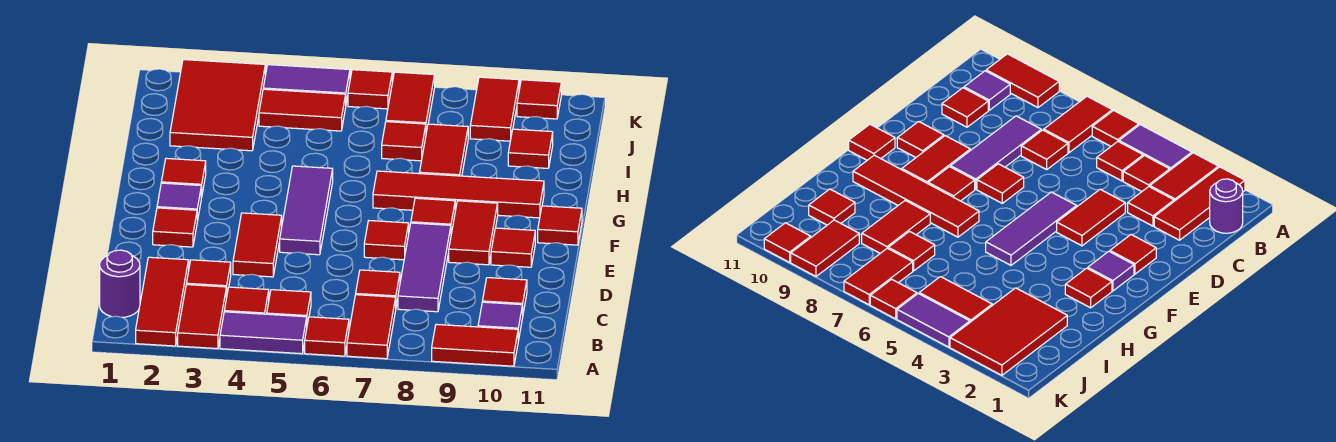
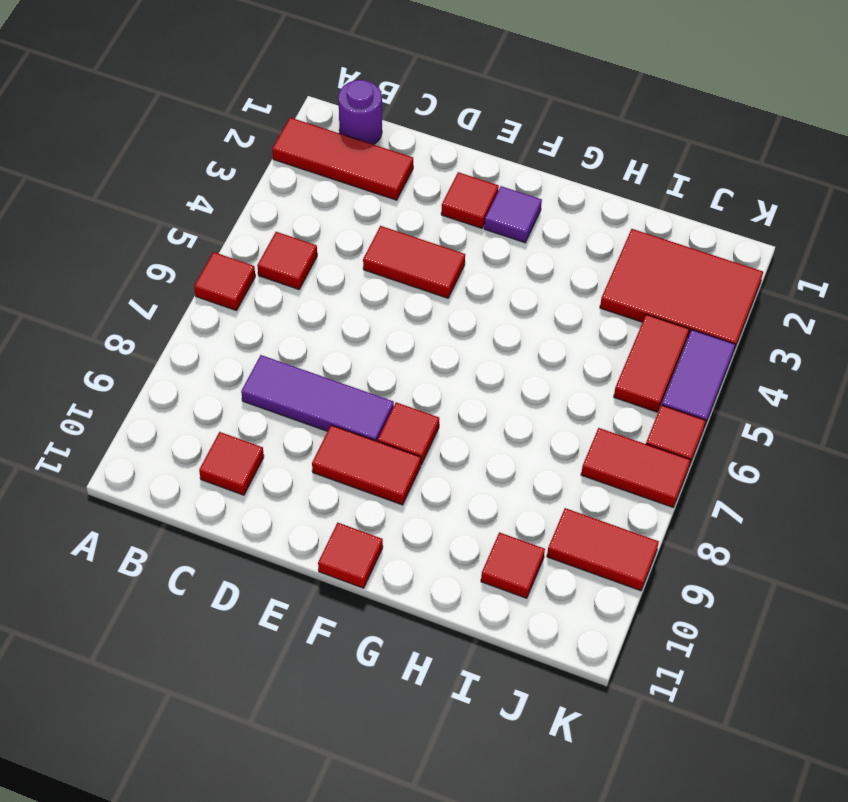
none -> red tile A3:B3 level 1
none -> purple tile A4:A5 level 1
none -> red tile A7:B7 level 1
none -> red tile A9:A10 level 1

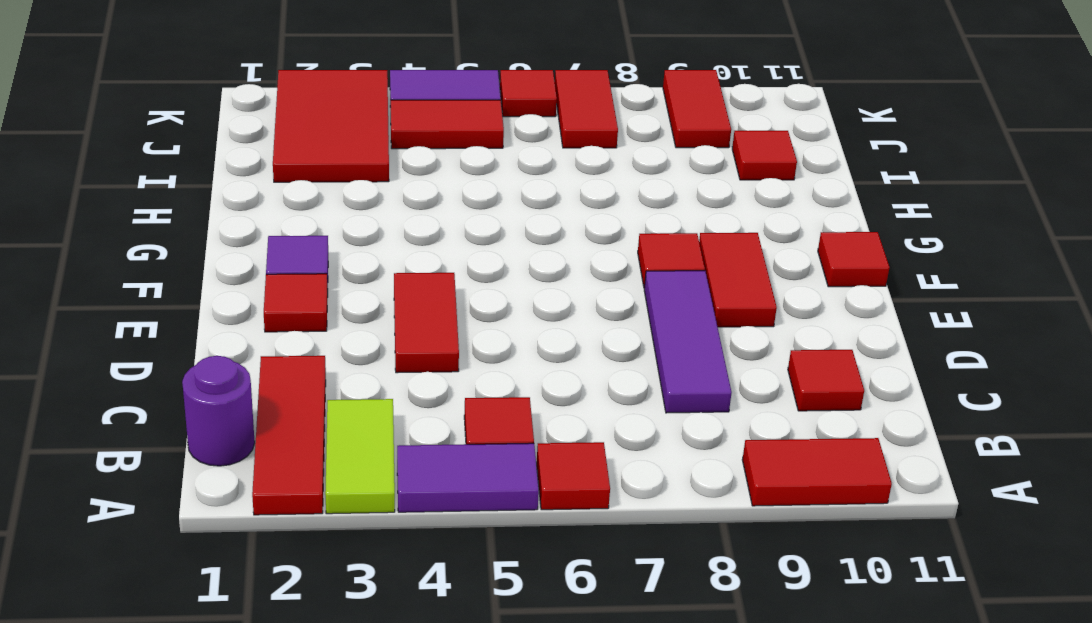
lime tile A3:B3 level 1 -> red tile A3:B3 level 1
none -> red tile A7:B7 level 1
none -> red tile B4 level 1
none -> purple tile B10 level 1
none -> red tile C3 level 1

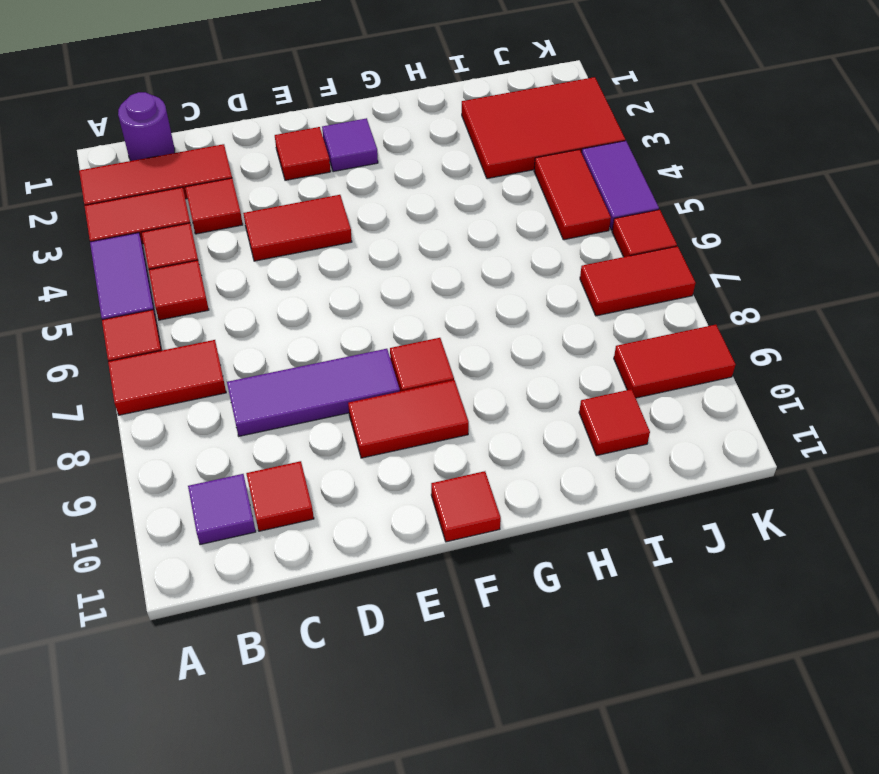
none -> red tile A9:A10 level 1
none -> red tile C7 level 1
none -> purple tile E5:G5 level 1
none -> red tile E7 level 1

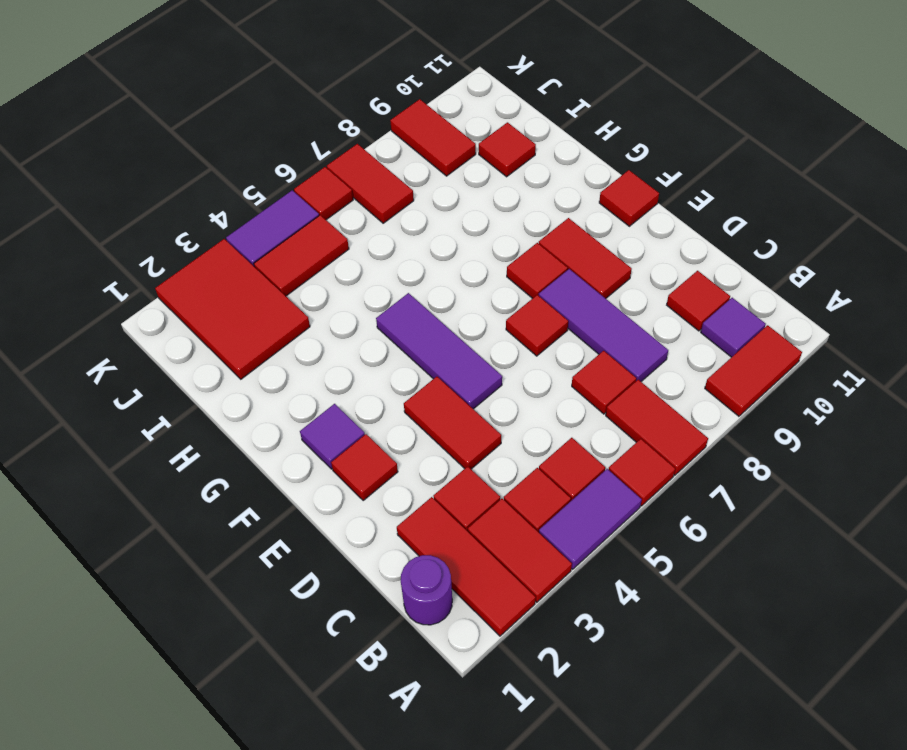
none -> red tile E10 level 1
none -> red tile G2 level 1
none -> red tile G7:G10 level 1
none -> red tile H8:I8 level 1

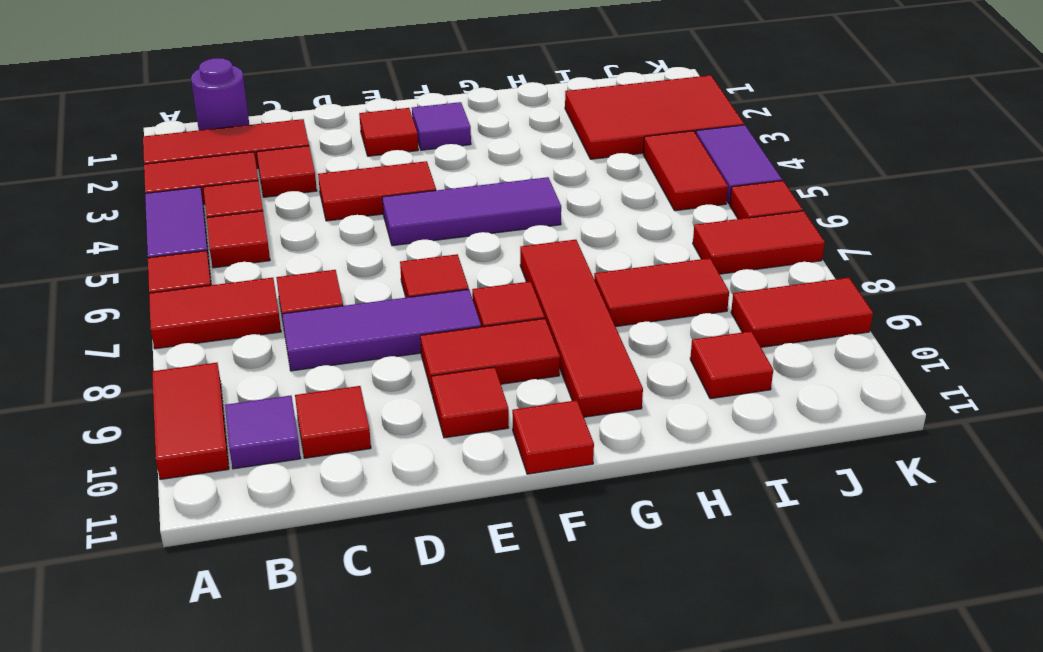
none -> red tile G2 level 1
none -> red tile I7 level 1
none -> red tile K10 level 1

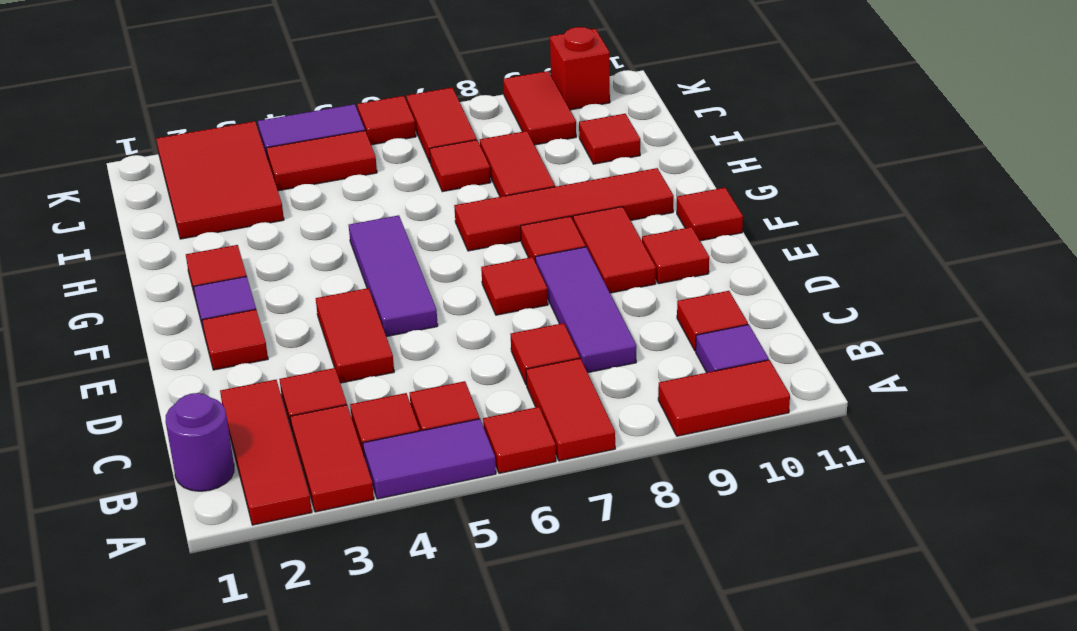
red brick K10 level 1 -> red tile K10 level 1

